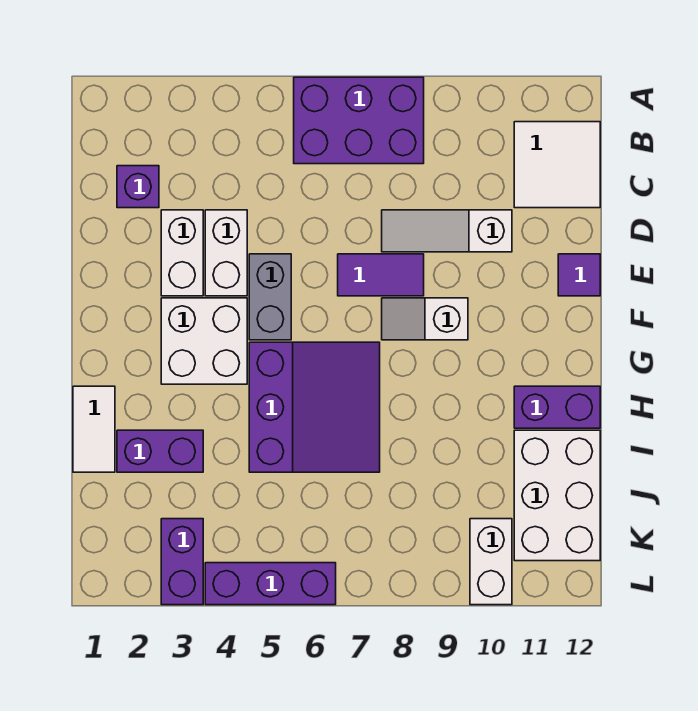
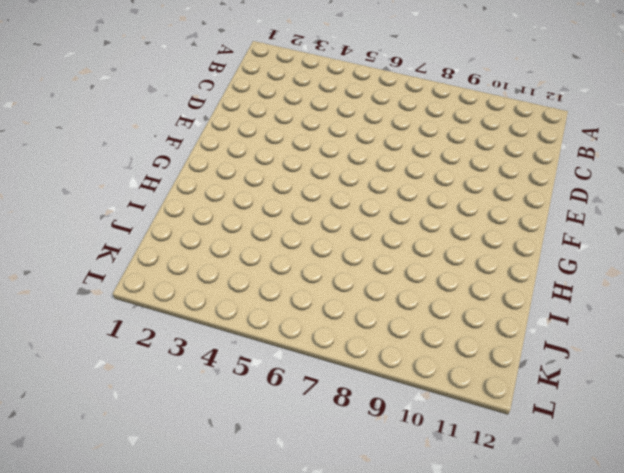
none -> purple brick A6:B8 level 1
none -> white tile B11:C12 level 1
none -> purple brick C2 level 1

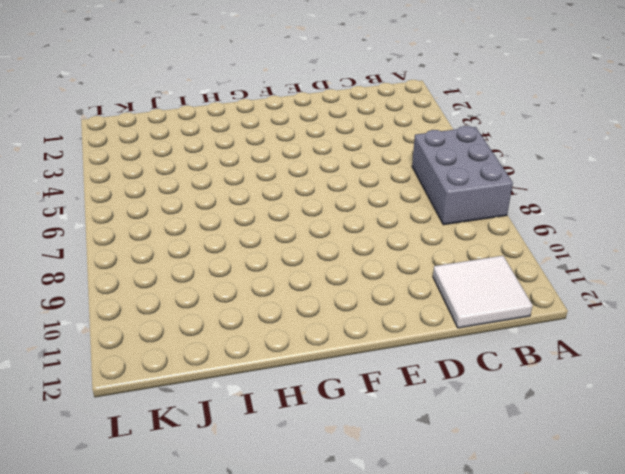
grey brick A6:B8 level 1 -> purple brick A6:B8 level 1
none -> purple brick C2 level 1
none -> white brick D3:E3 level 1
none -> white brick D4:E4 level 1

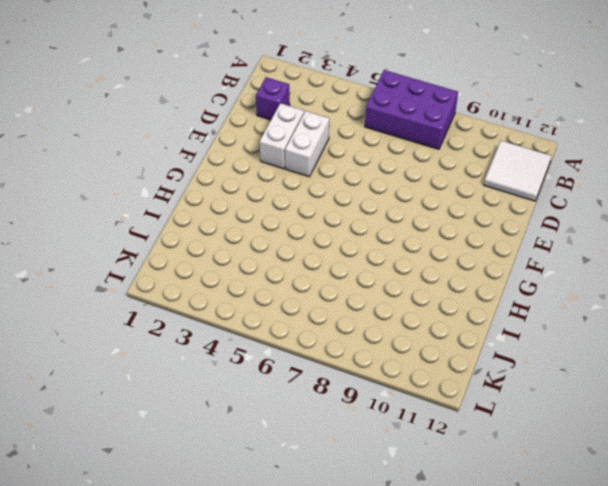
none -> white slope D8:D10 level 1 top 10
none -> grey brick E5:F5 level 1
none -> purple tile E7:E8 level 1

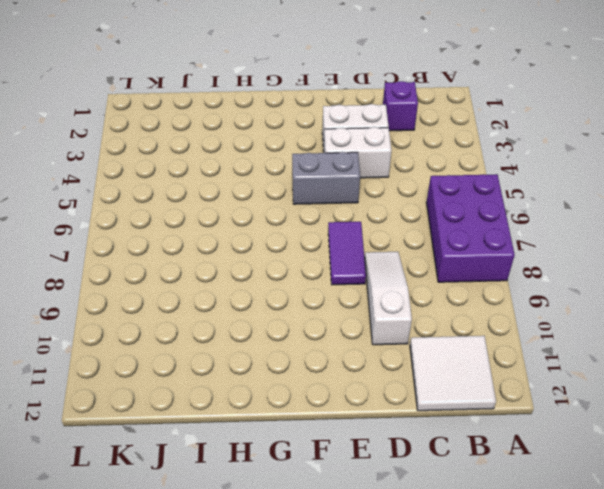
none -> purple tile E12 level 1
none -> white brick F3:G4 level 1
none -> white slope F8:F9 level 1 top 9

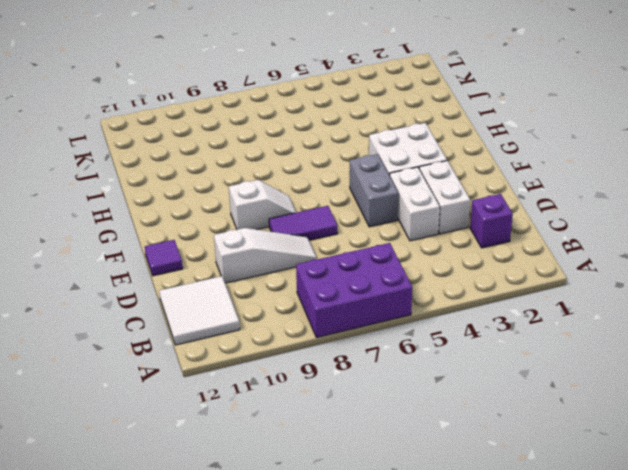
none -> purple slope G5:I7 level 1 top 5
none -> white tile H1:I1 level 1
none -> purple brick H11:H12 level 1

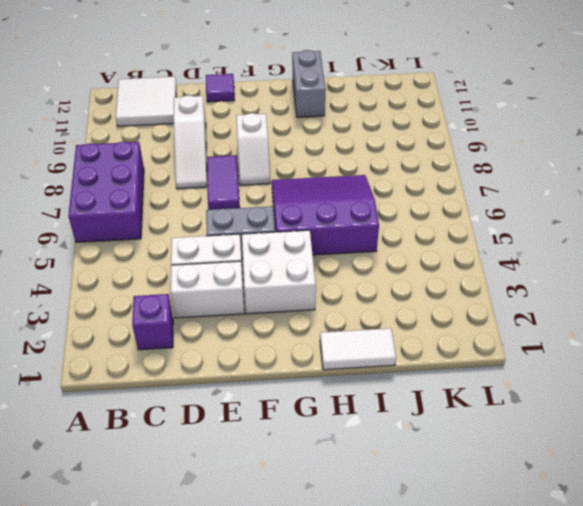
grey brick H11:H12 level 1 -> purple brick H11:H12 level 1
none -> purple brick I2:I3 level 1
none -> white brick I11:K12 level 1
none -> purple brick K3:L3 level 1

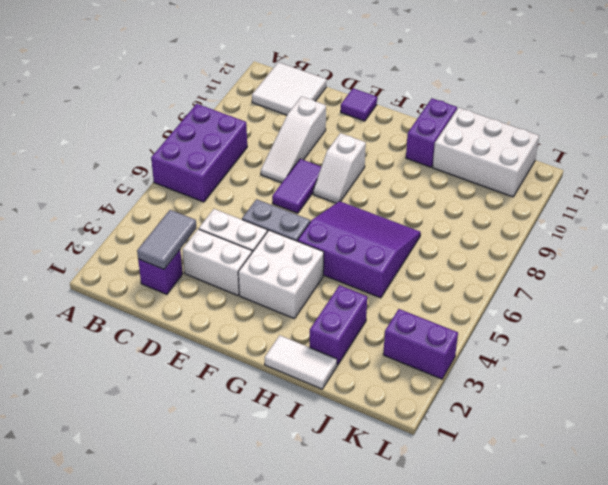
grey tile C2:C3 level 2 -> none
none -> white brick K10:L10 level 1
none -> purple brick L4:L6 level 1

